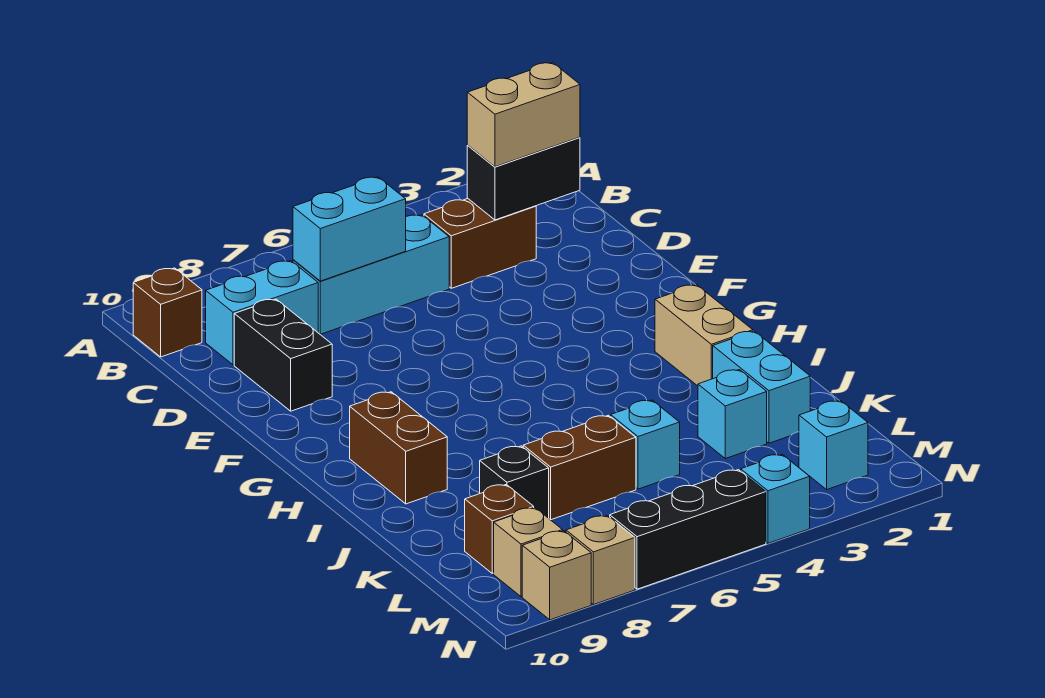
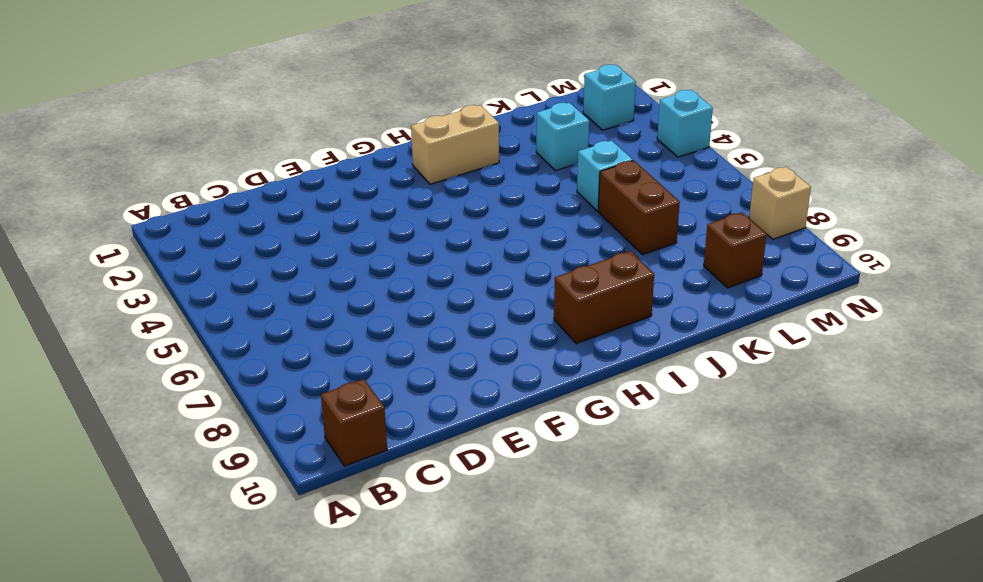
none -> brown brick C3:C4 level 1
none -> cyan brick C5:C7 level 1
none -> cyan brick C8:C9 level 1

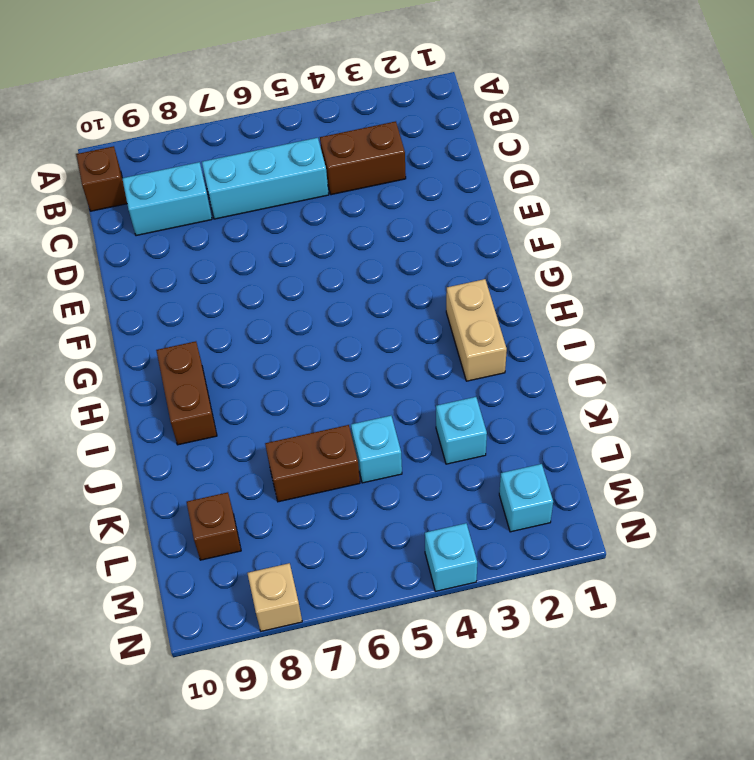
none -> black brick D9:E9 level 1
none -> cyan brick J2:K2 level 1
none -> black brick K8 level 1

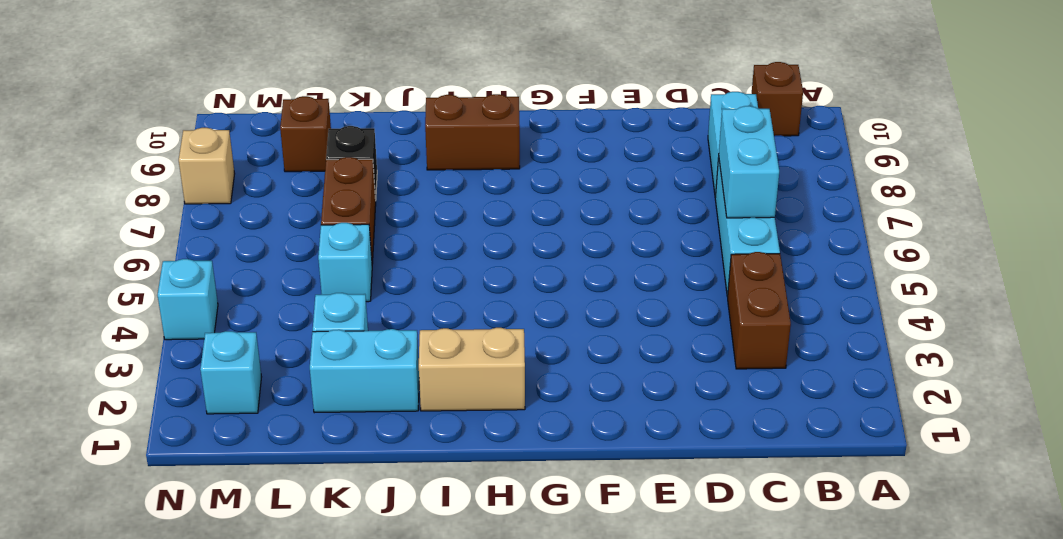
none -> black brick D9:E9 level 1
none -> tan brick M9 level 1
none -> black brick N5:N7 level 1

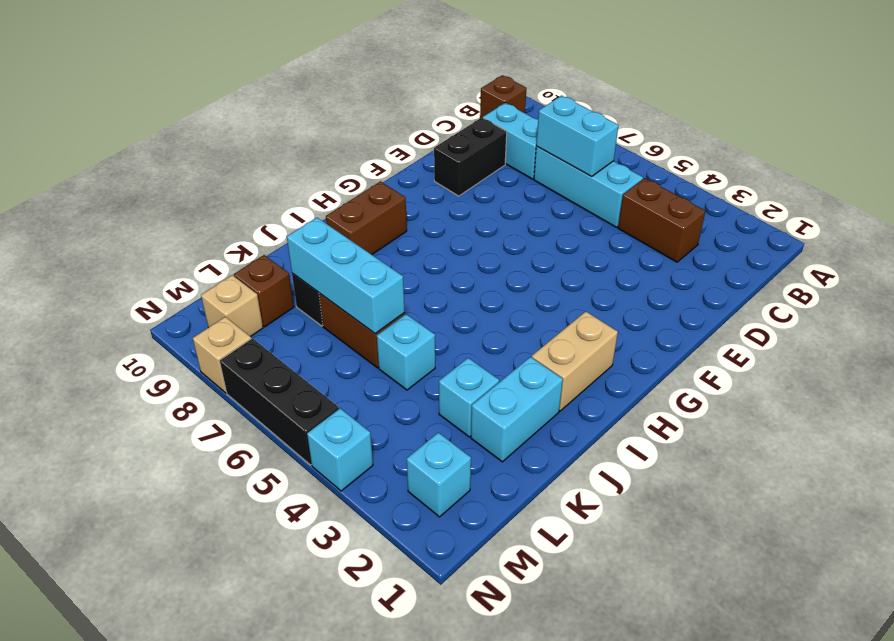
cyan brick K6:K8 level 2 -> none
none -> tan brick N9 level 1
none -> black brick C2:C3 level 2
none -> tan brick C2:C3 level 3

